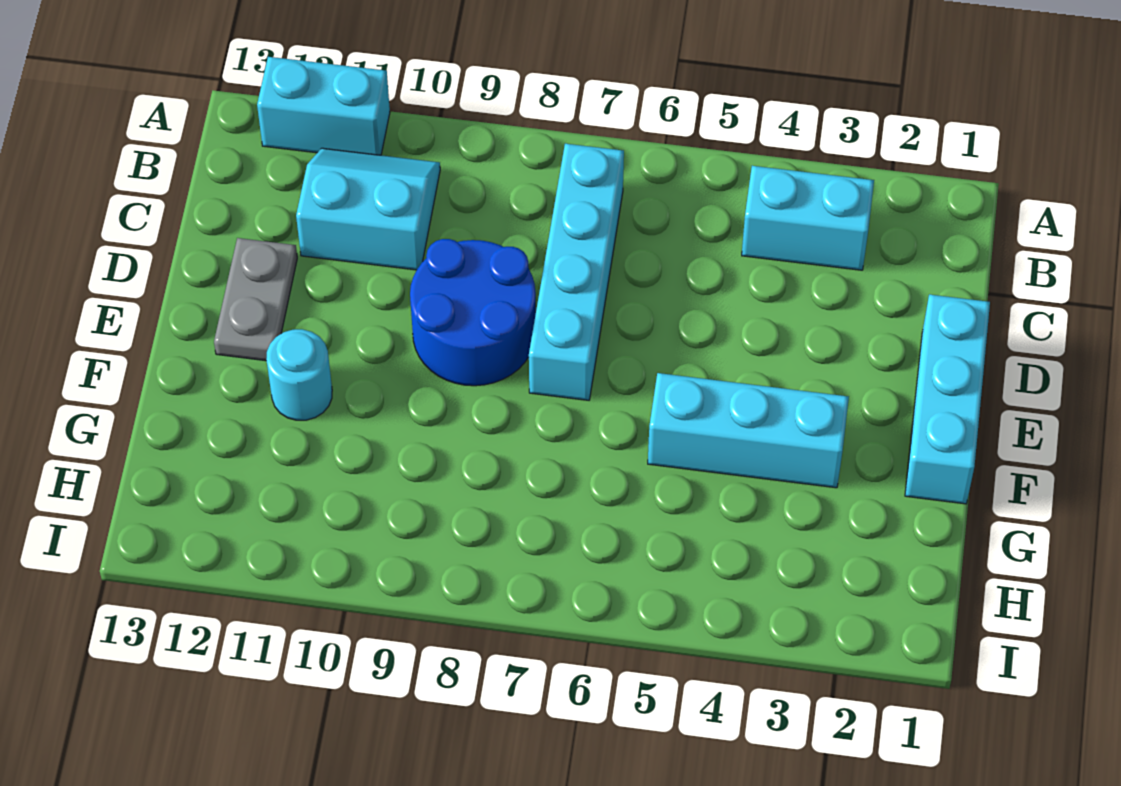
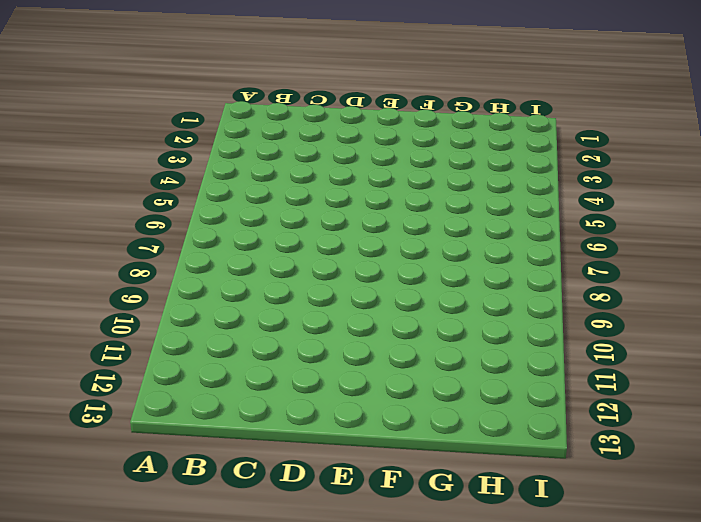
none -> cyan brick A11:A12 level 1
none -> cyan brick B3:B4 level 1

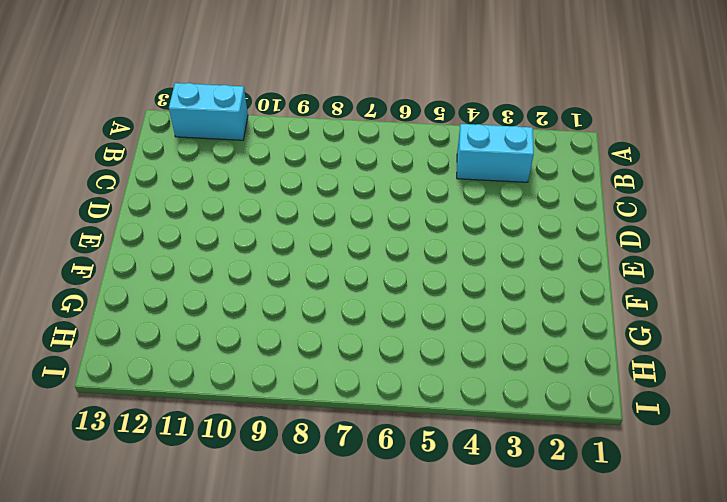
none -> cyan brick B7:E7 level 1
none -> cyan slope B10:C11 level 1 top C

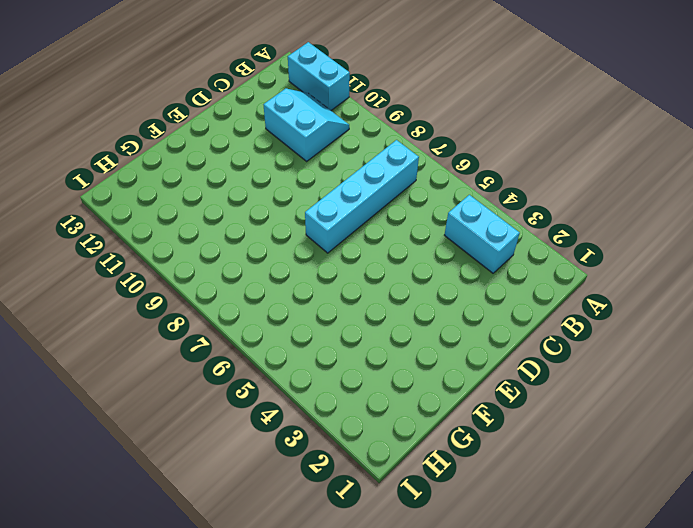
none -> cyan brick D1:F1 level 1
none -> blue round brick D8:E9 level 1

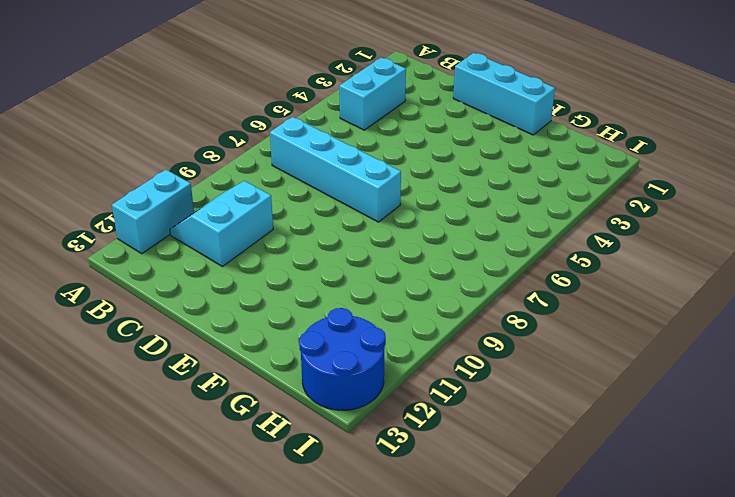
blue round brick H12:I13 level 1 -> blue round brick D8:E9 level 1
none -> grey plate D12:E12 level 1
none -> cyan brick F3:F5 level 1

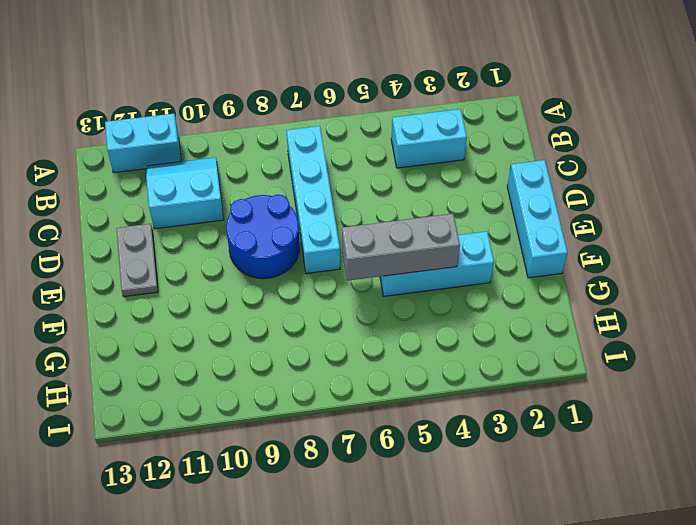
grey brick F4:F6 level 2 -> none
none -> cyan round brick F11 level 1

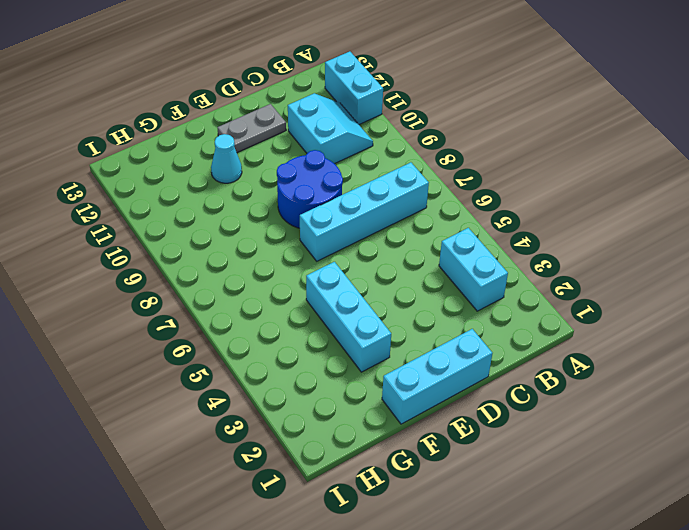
cyan cone F11 level 1 -> cyan round brick F11 level 1

